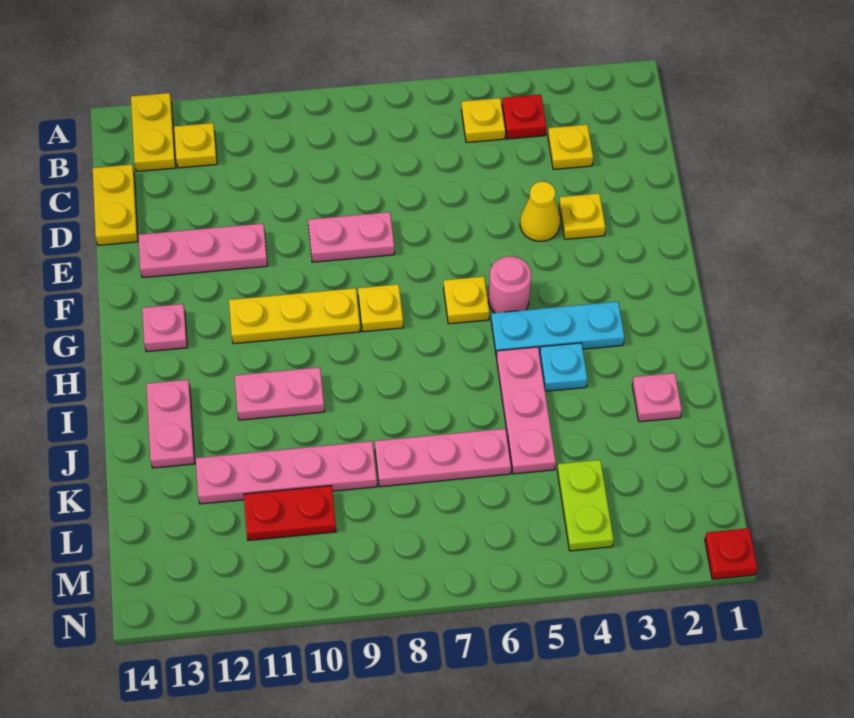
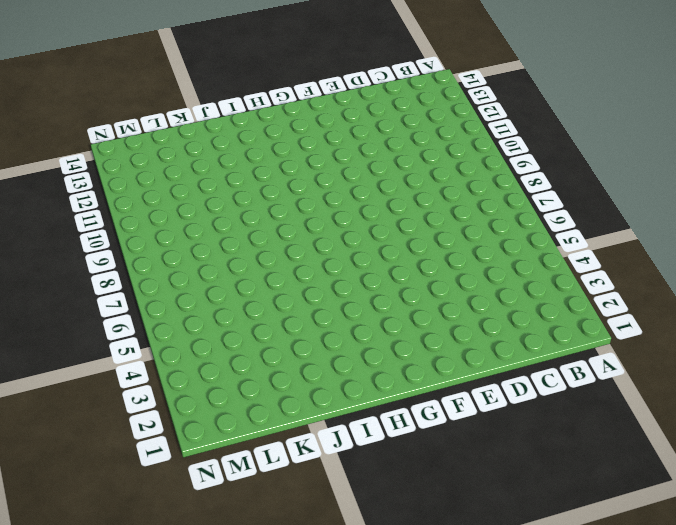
none -> yellow plate A13:B13 level 1
none -> red plate B4 level 1
none -> yellow plate B5 level 1

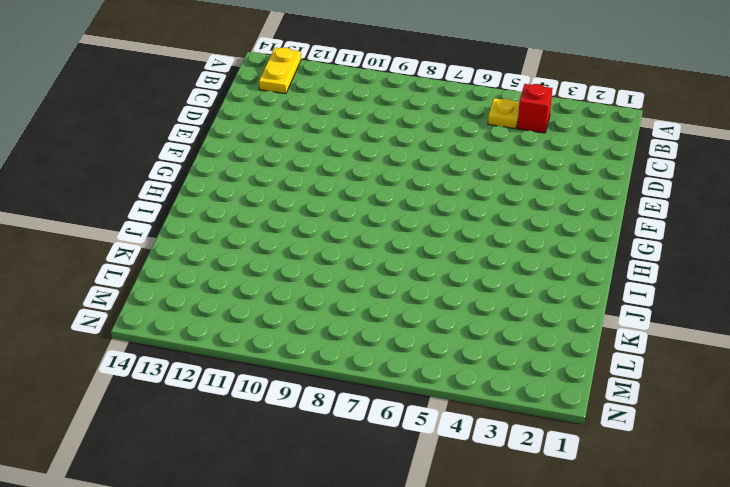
red brick B4 level 1 -> red plate B4 level 1
none -> yellow plate B12 level 1
none -> yellow plate C3 level 1
none -> yellow plate C14:D14 level 1

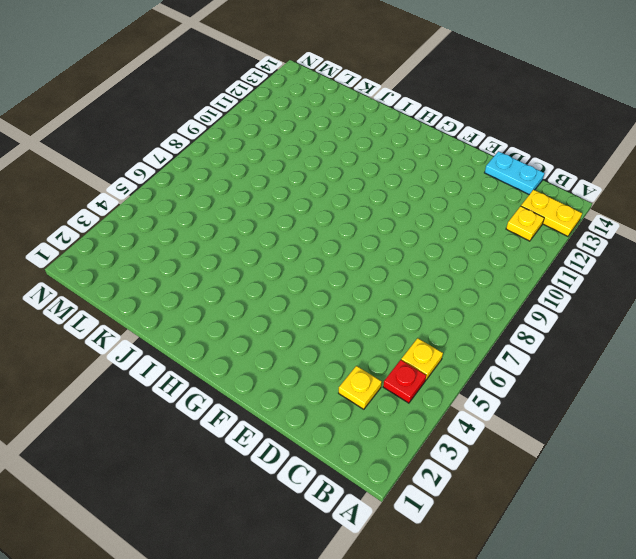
cyan plate C14:D14 level 1 -> yellow plate C14:D14 level 1
none -> yellow plate E3 level 1
none -> yellow cone E4 level 1
none -> pink plate E8:E9 level 1

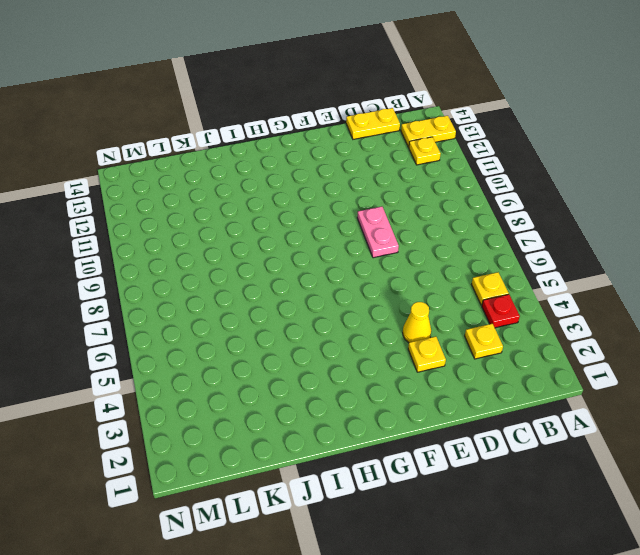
none -> pink plate E11:E13 level 1
none -> pink round brick G5 level 1
none -> yellow plate G6 level 1

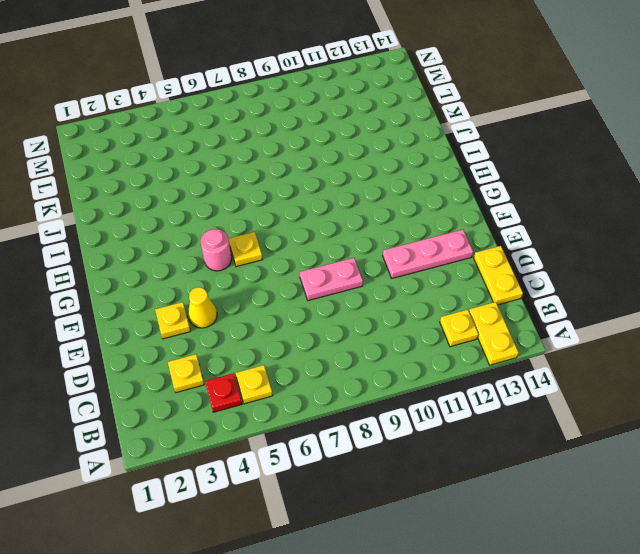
none -> yellow plate G8 level 1
none -> yellow plate G9:G11 level 1
none -> pink plate G13 level 1

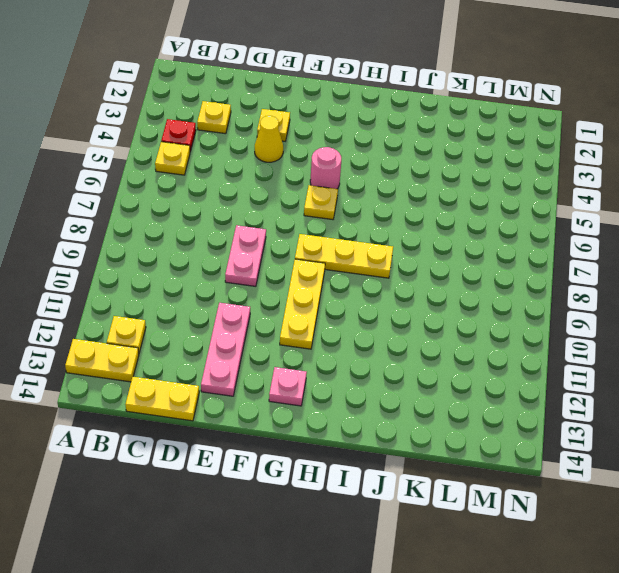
yellow plate G8:I8 level 1 -> yellow plate G8 level 1
none -> cyan plate H3:H5 level 1
none -> cyan plate I4 level 1
none -> pink plate I5:K5 level 1

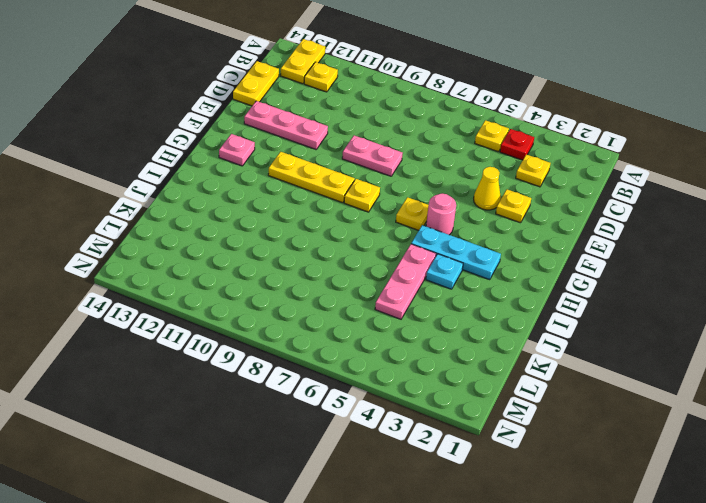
none -> pink plate I10:I11 level 1
none -> pink plate I13:J13 level 1
none -> pink plate J2 level 1

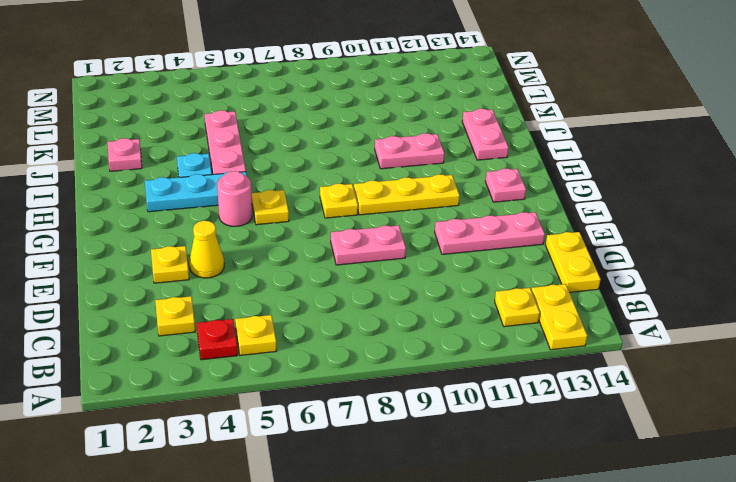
none -> pink plate K6:K8 level 1
none -> pink plate K9:K12 level 1
none -> lime plate L4:M4 level 1

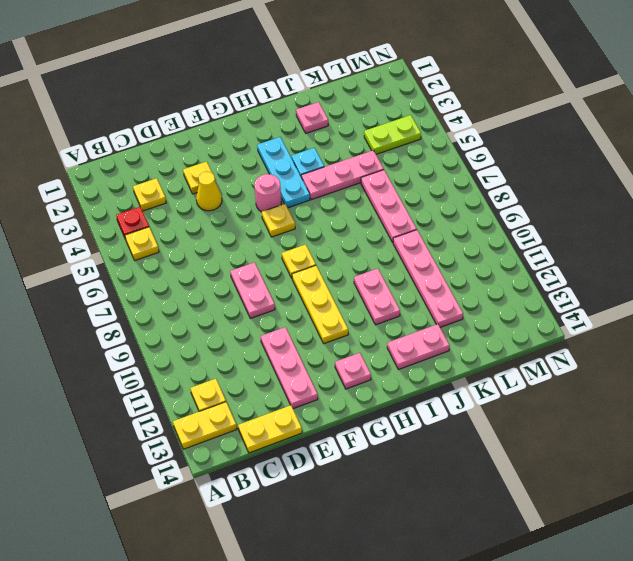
none -> red plate L10:L11 level 1
none -> red plate N1 level 1

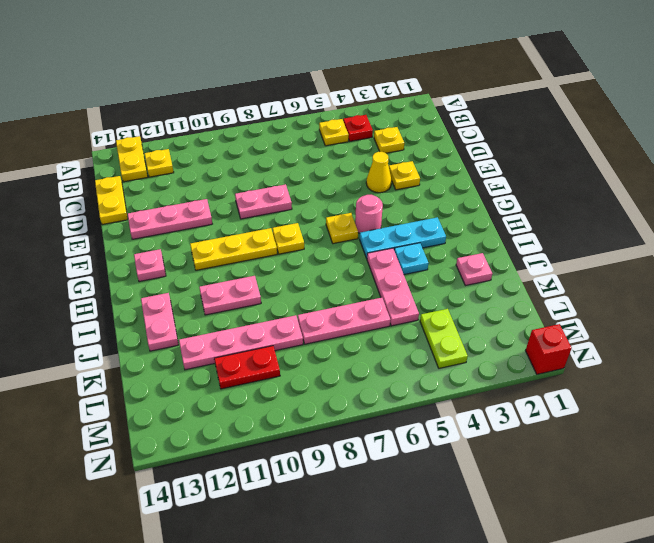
red brick N1 level 1 -> red plate N1 level 1

